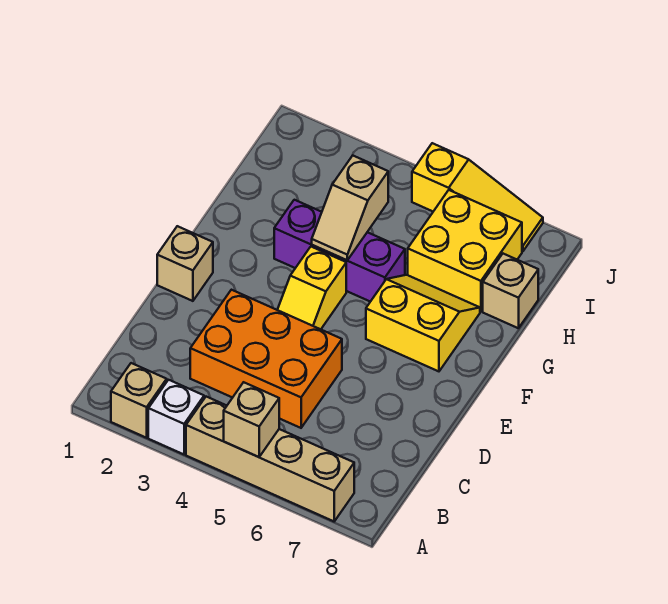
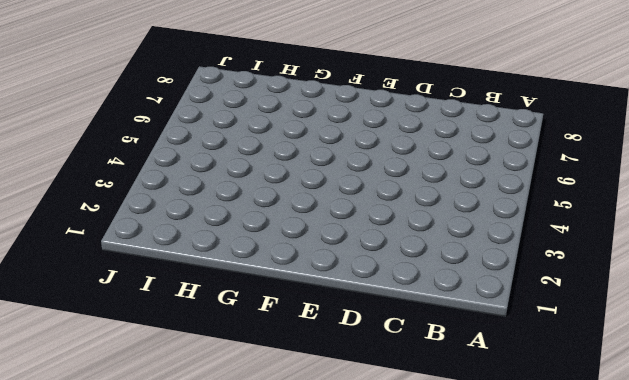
none -> tan brick A2 level 1
none -> white brick A3 level 1
none -> tan brick A4:A7 level 1

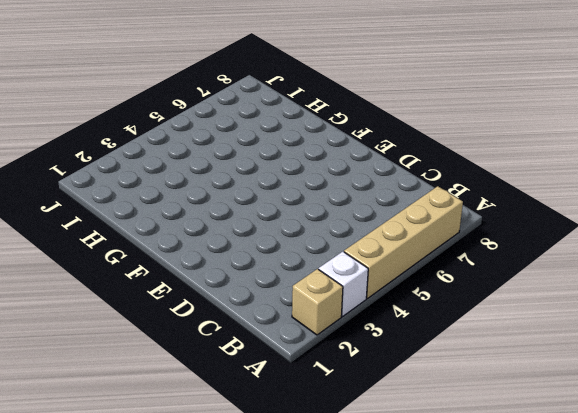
none -> orange brick C3:D5 level 1
none -> tan brick E1 level 1
none -> yellow slope E4:F4 level 1 top F

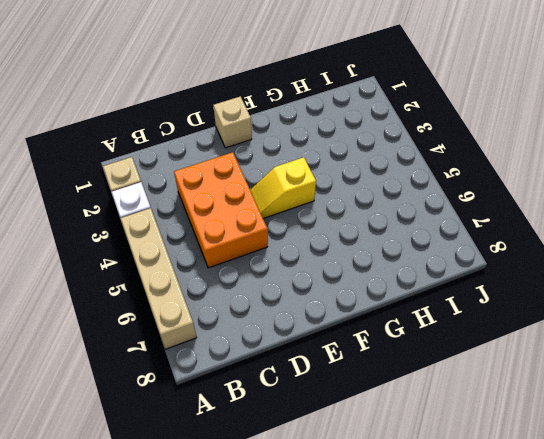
none -> yellow slope F6:G7 level 1 top F
none -> purple brick G3:G5 level 1
none -> yellow brick H6:I7 level 1

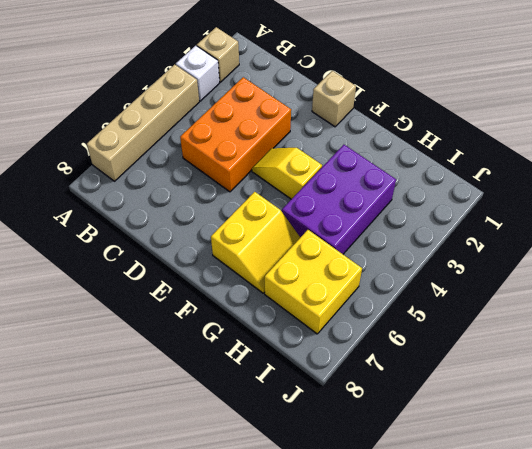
purple brick G3:H5 level 1 -> purple brick G3:G5 level 1
none -> tan brick H8 level 1
none -> yellow slope J5:J7 level 1 top 5
none -> tan brick A5 level 2

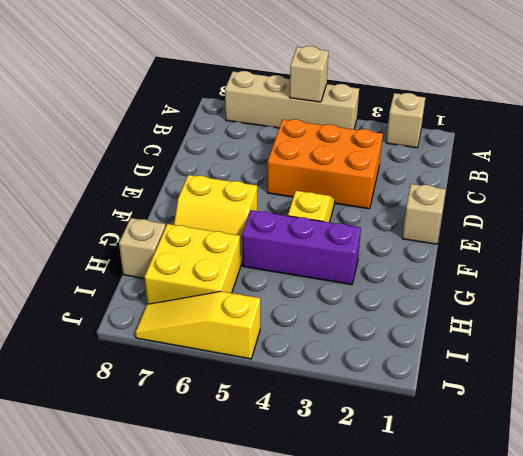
none -> white brick A3 level 1
none -> tan slope G4:H4 level 2 top H

